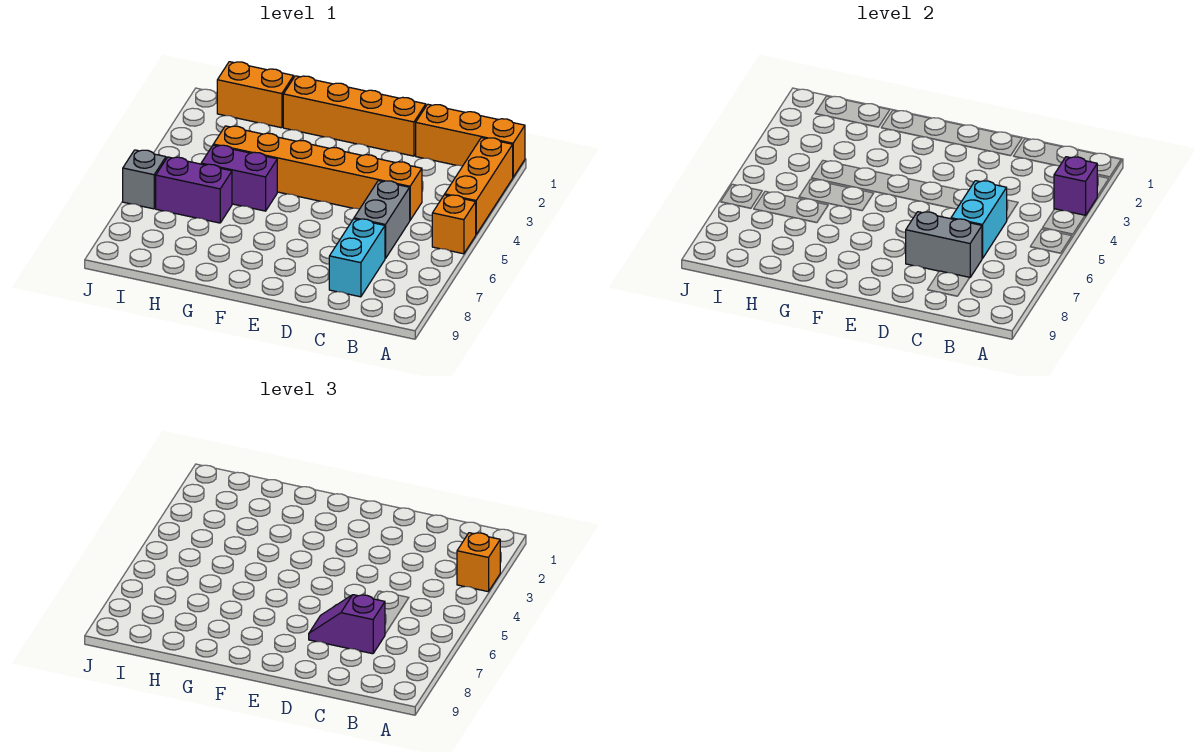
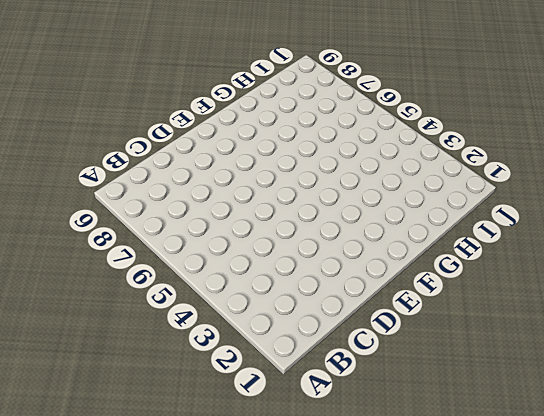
none -> orange brick A1:C1 level 1
none -> orange brick A2:A4 level 1
none -> orange brick A5 level 1

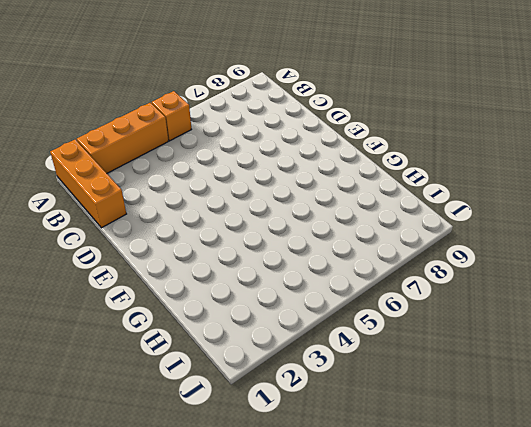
none -> orange brick C4:H4 level 1
none -> grey brick C5:C6 level 1
none -> cyan brick C7:C8 level 1

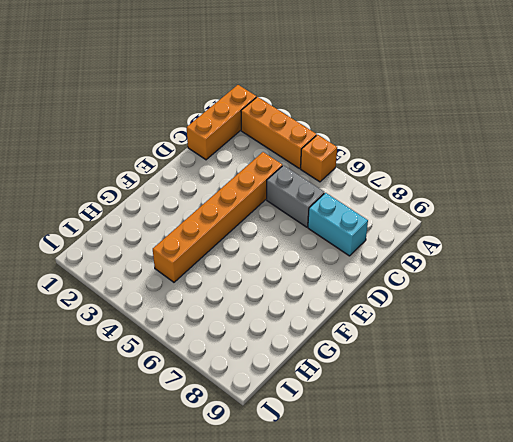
none -> orange brick D1:G1 level 1
none -> purple brick G5:H5 level 1
none -> orange brick H1:I1 level 1

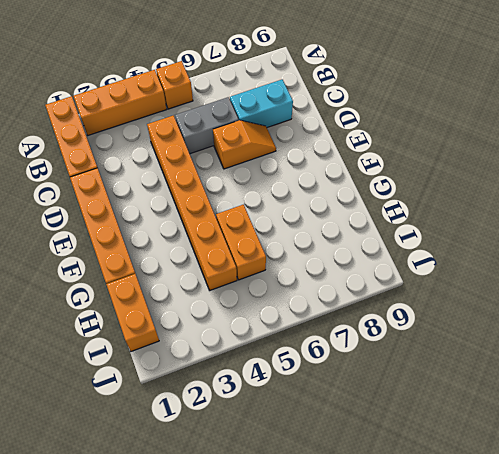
orange slope D6:D7 level 1 top 6 -> none
orange brick G5:H5 level 1 -> purple brick G5:H5 level 1
none -> purple brick H6:I6 level 1
none -> grey brick J6 level 1
none -> purple brick A3 level 2

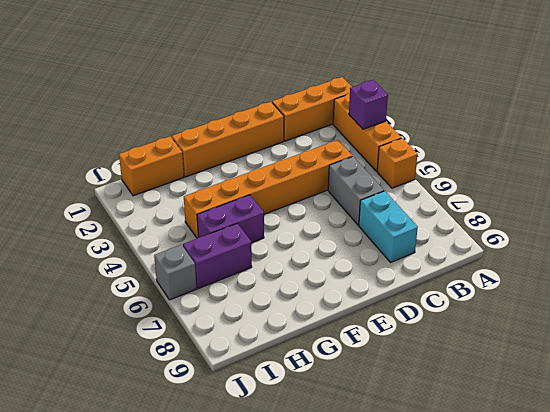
none -> cyan brick C5:C6 level 2
none -> grey brick C7:D7 level 2
none -> orange brick A3 level 3

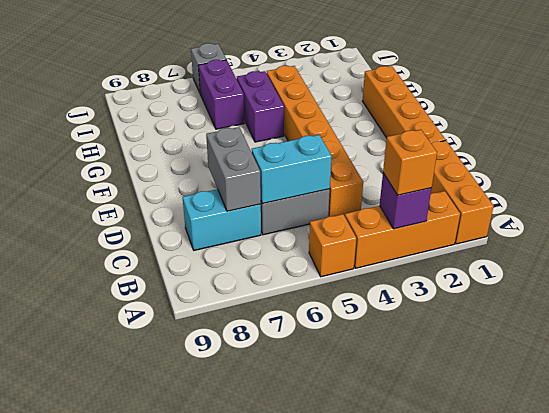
none -> orange brick H1:I1 level 1
none -> purple slope C7:D7 level 3 top C

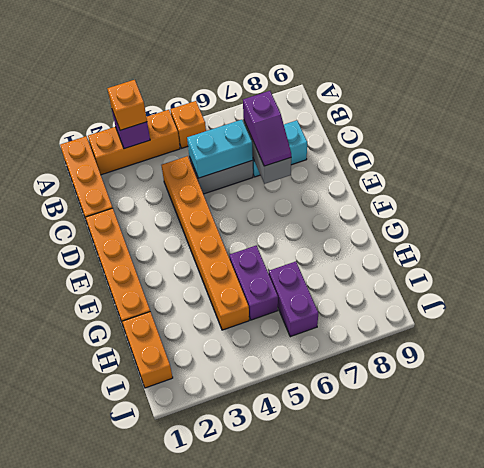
none -> grey brick J6 level 1

